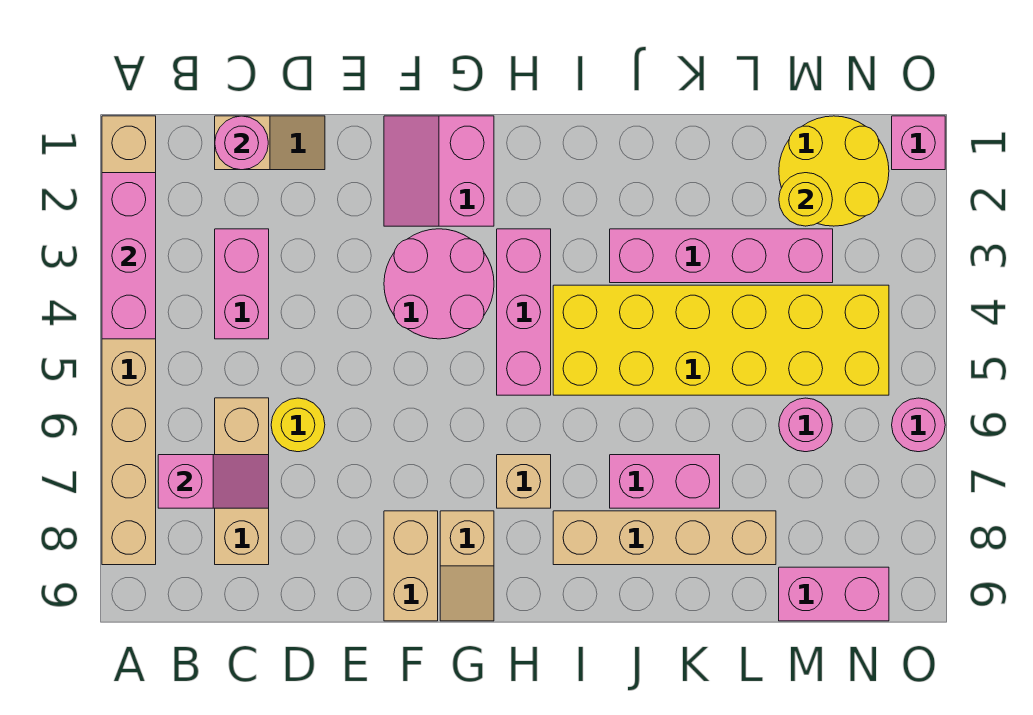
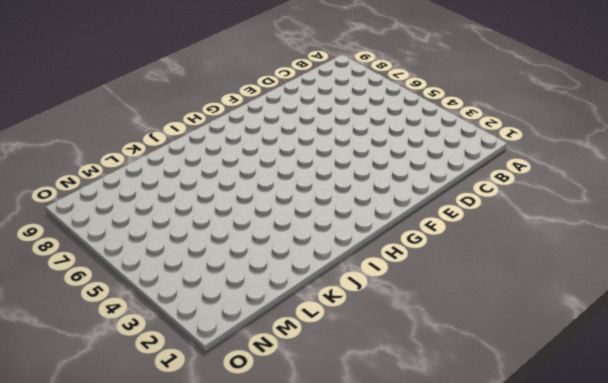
none -> tan brick A1:A8 level 1
none -> tan slope C1:D1 level 1 top C
none -> pink brick C3:C4 level 1

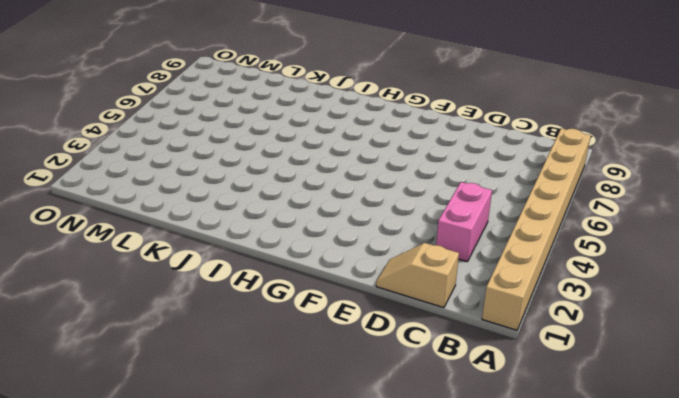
none -> tan brick C6:C8 level 1
none -> yellow round brick D6 level 1
none -> pink slope F1:G2 level 1 top G

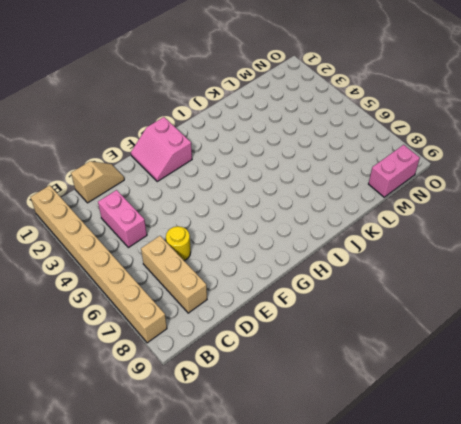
none -> pink round brick F3:G4 level 1
none -> tan brick F8:F9 level 1
none -> tan slope G8:G9 level 1 top 8

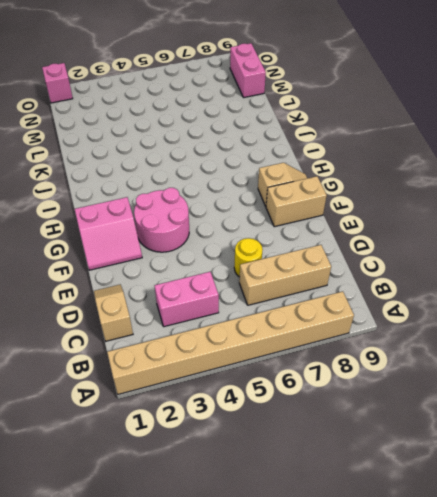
none -> pink brick H3:H5 level 1
none -> tan brick H7 level 1
none -> yellow brick I4:N5 level 1

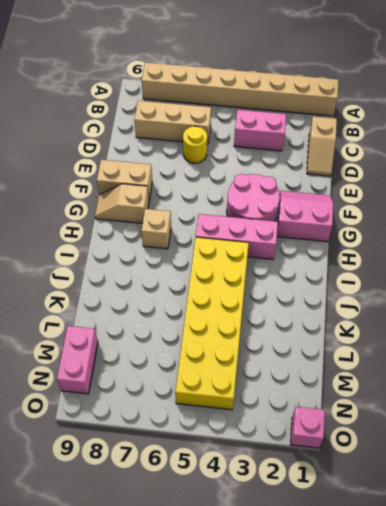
none -> tan brick I8:L8 level 1
none -> pink brick J3:M3 level 1
none -> pink brick J7:K7 level 1

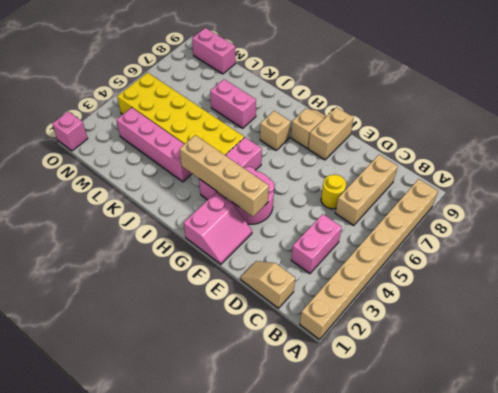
tan brick F3:I3 level 2 -> tan brick I8:L8 level 1
none -> yellow round brick M1:N2 level 1
none -> pink round brick M6 level 1
none -> pink round brick O6 level 1

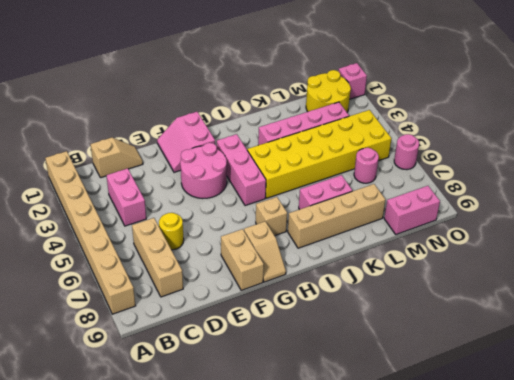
none -> pink brick A2:A4 level 2
none -> pink slope B7:C7 level 2 top B
none -> pink round brick C1 level 2

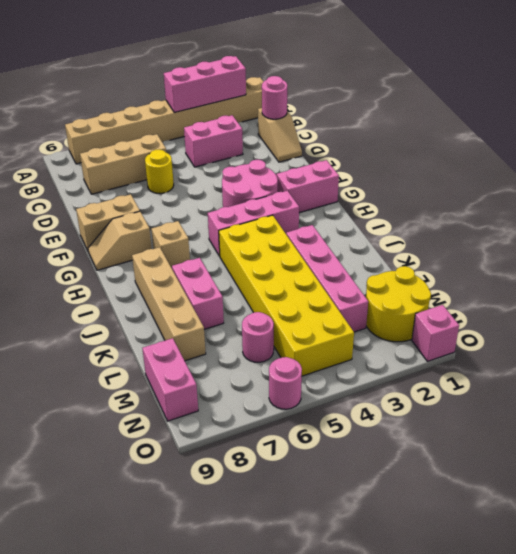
none -> pink slope B7:C7 level 2 top B
none -> yellow round brick M2 level 2

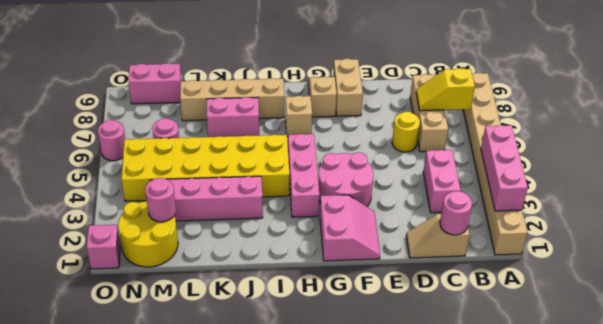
yellow slope B7:C7 level 2 top B -> pink slope B7:C7 level 2 top B
pink round brick M2 level 2 -> yellow round brick M2 level 2

